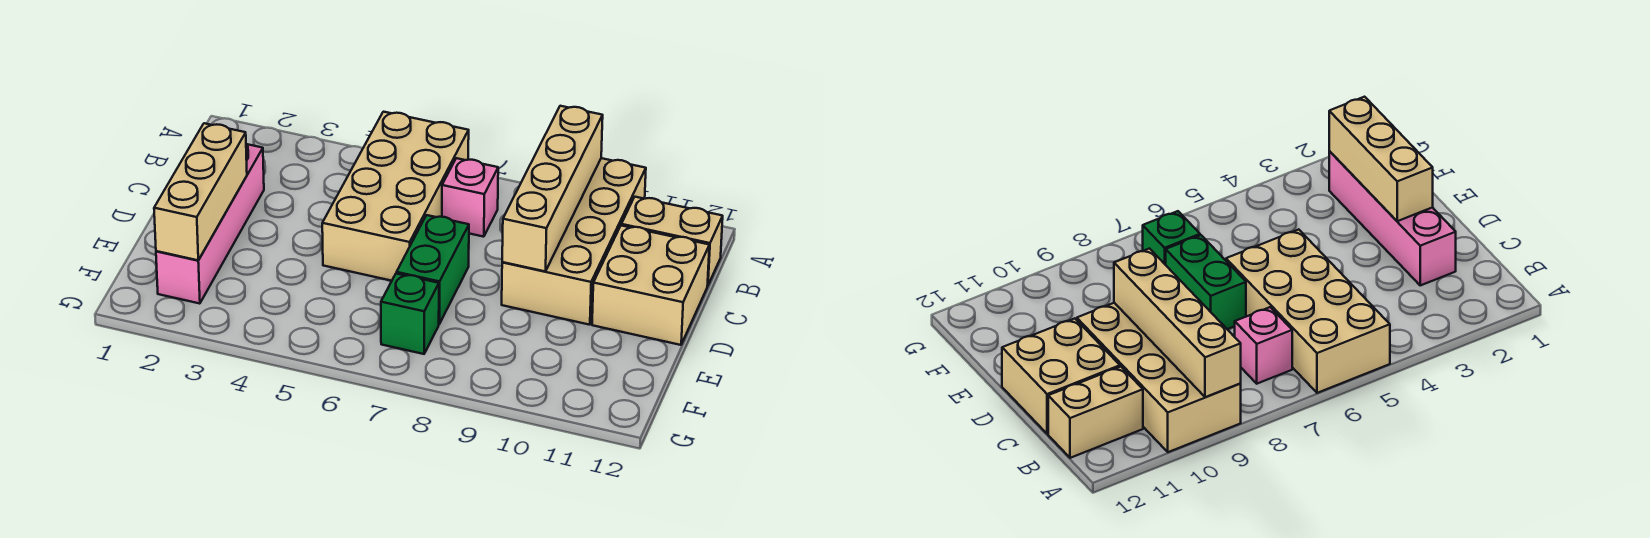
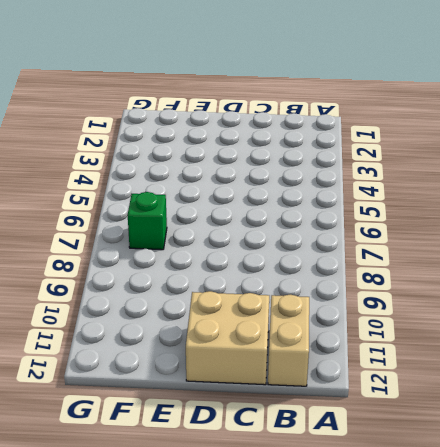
none -> tan brick A5:D6 level 1
none -> tan brick A9:D10 level 1

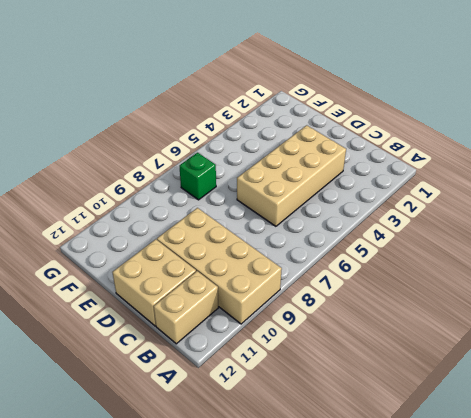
tan brick C3:D6 level 1 -> tan brick A5:D6 level 1
none -> pink brick B7 level 1
none -> pink brick C2:F2 level 1

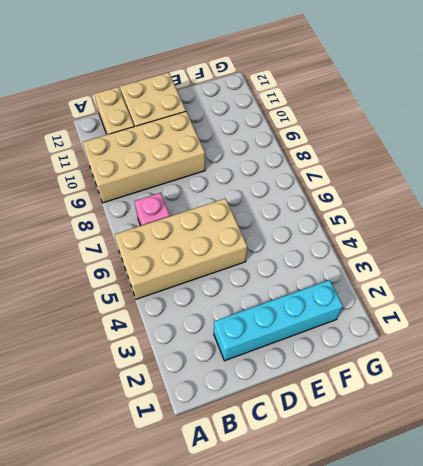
cyan brick C2:F2 level 1 -> pink brick C2:F2 level 1
none -> green brick D7:E7 level 1
none -> green brick F7 level 1

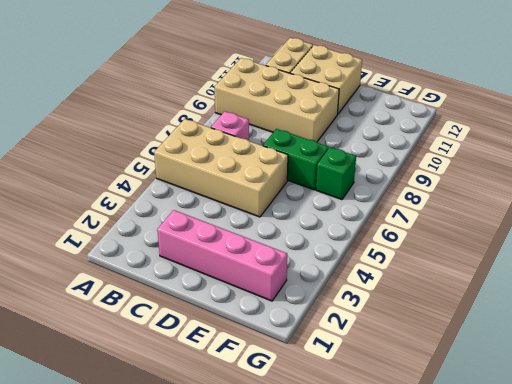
none -> tan brick A9:D9 level 2
none -> tan brick D2:F2 level 2

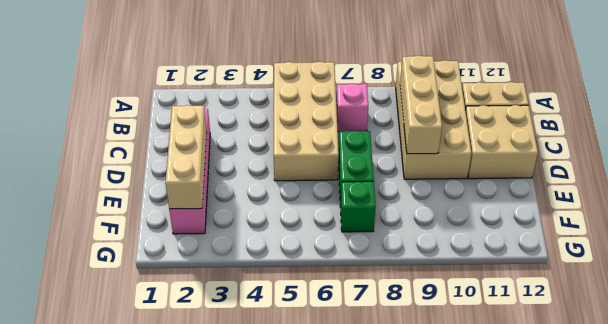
tan brick B9:D9 level 2 -> tan brick A9:D9 level 2

